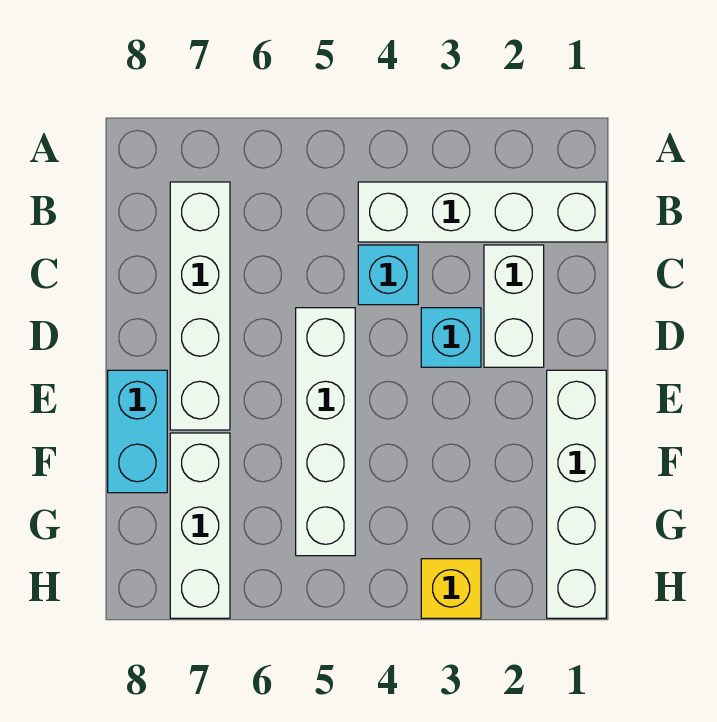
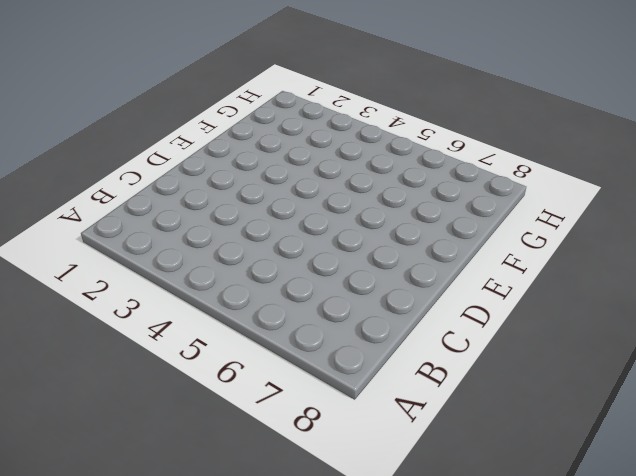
none -> white brick B1:B4 level 1
none -> white brick B7:E7 level 1

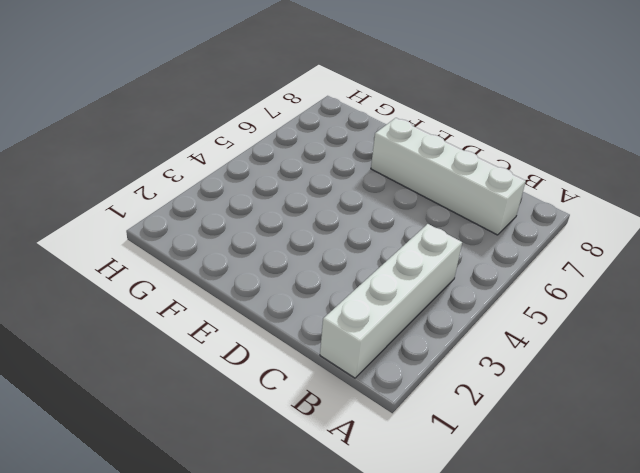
none -> white brick C2:D2 level 1
none -> cyan brick C4 level 1

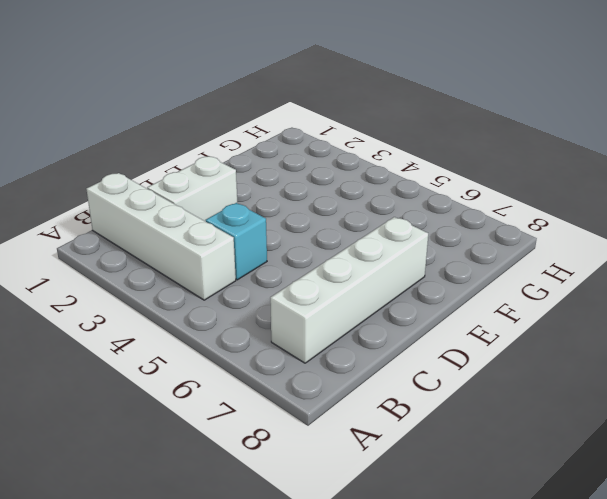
none -> cyan brick D3 level 1
none -> white brick D5:G5 level 1

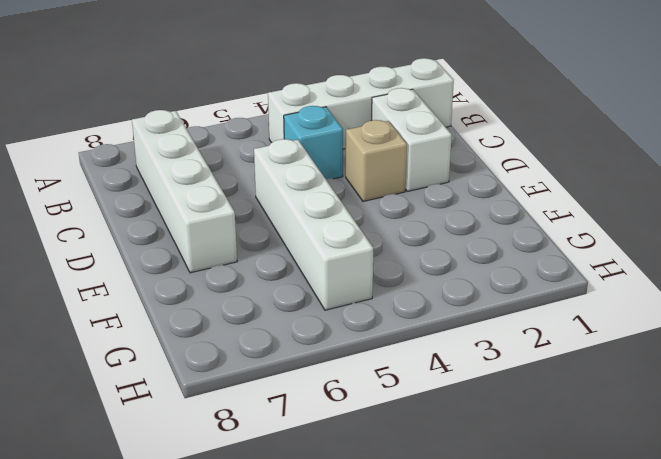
tan brick D3 level 1 -> cyan brick D3 level 1
none -> white brick E1:H1 level 1
none -> cyan brick E8:F8 level 1

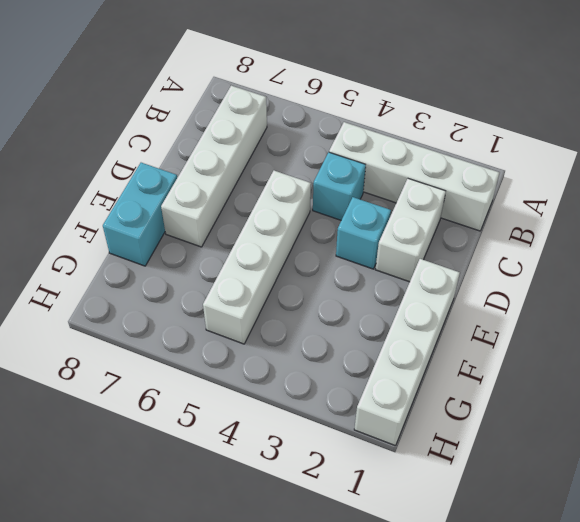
none -> white brick F7:H7 level 1
none -> yellow brick H3 level 1

